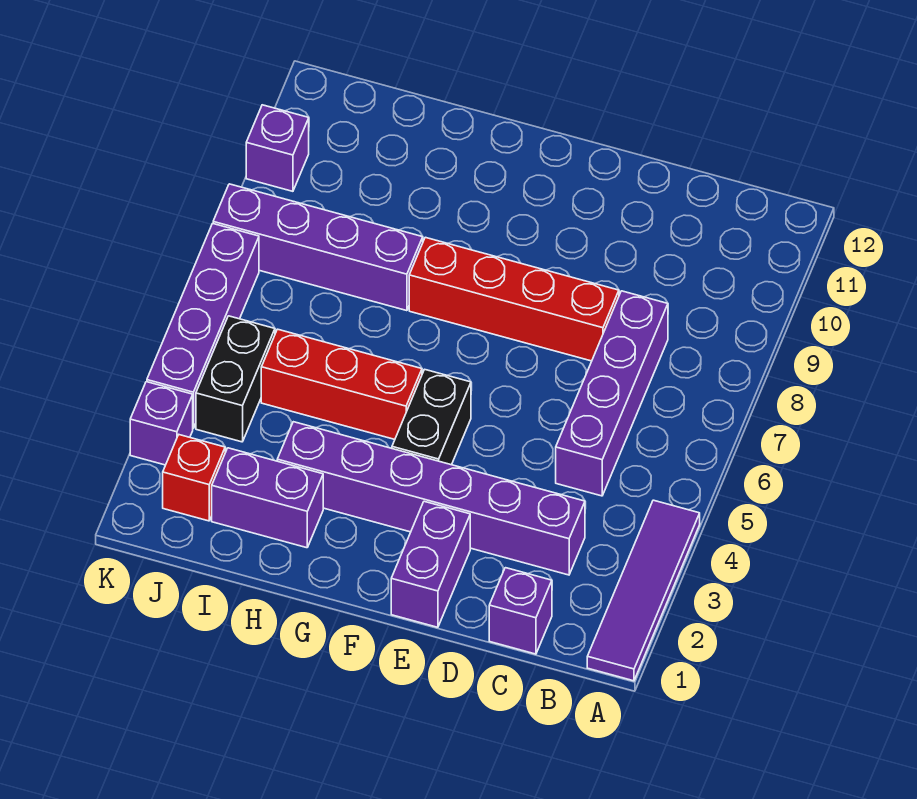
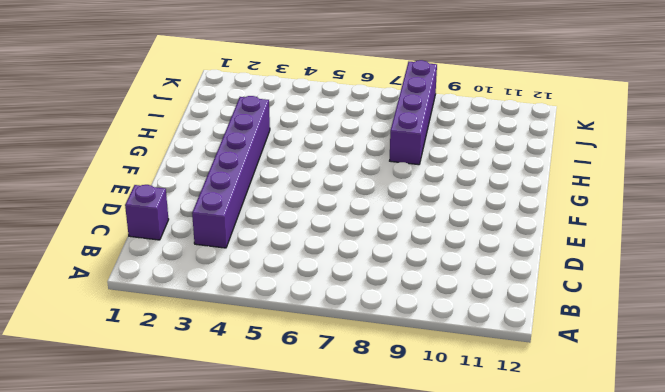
none -> purple tile A1:A4 level 1
none -> purple brick C5:C8 level 1
none -> red brick D8:G8 level 1

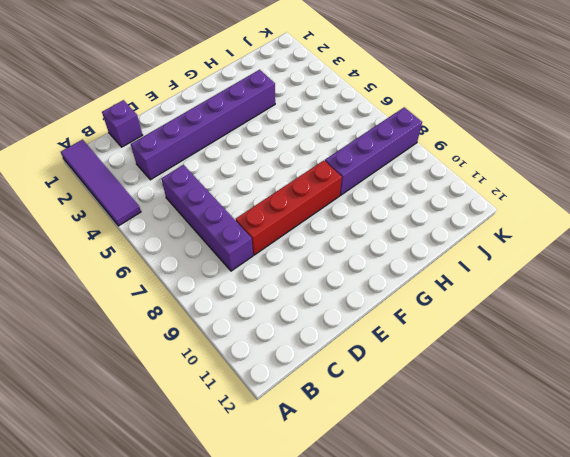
none -> purple brick E1:E2 level 1
none -> black brick F4:F5 level 1
none -> red brick G5:I5 level 1

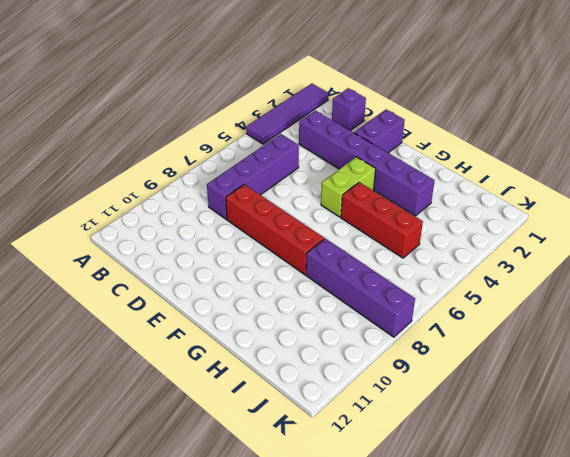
lime brick F4:F5 level 1 -> black brick F4:F5 level 1
none -> purple brick H2:I2 level 1
none -> red brick J2 level 1
none -> black brick J4:J5 level 1

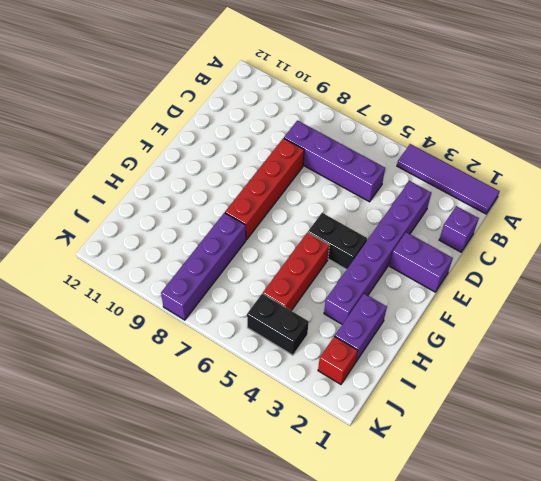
none -> purple brick K3 level 1
none -> purple brick K4:K7 level 1
none -> purple brick K10 level 1

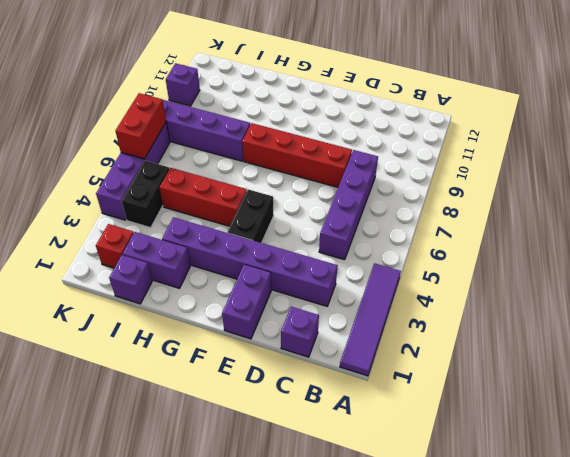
purple brick I1 level 1 -> purple brick K3 level 1
red brick K6:K7 level 2 -> none

